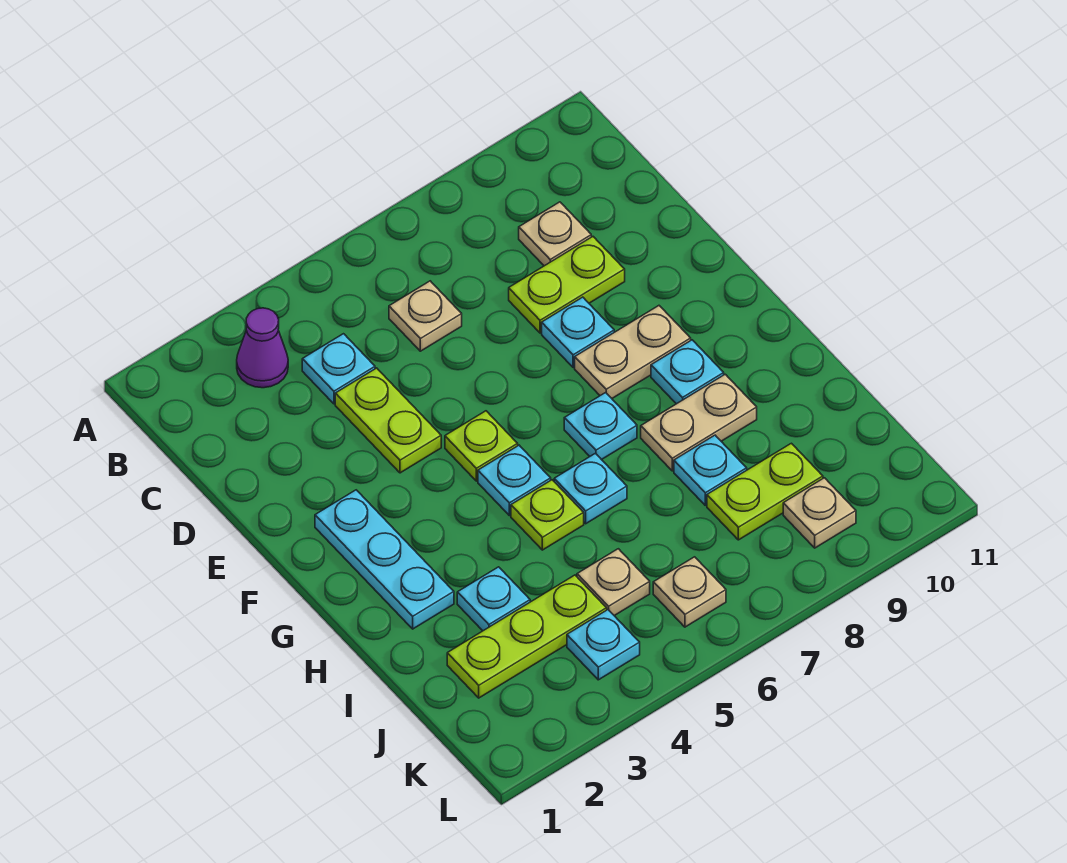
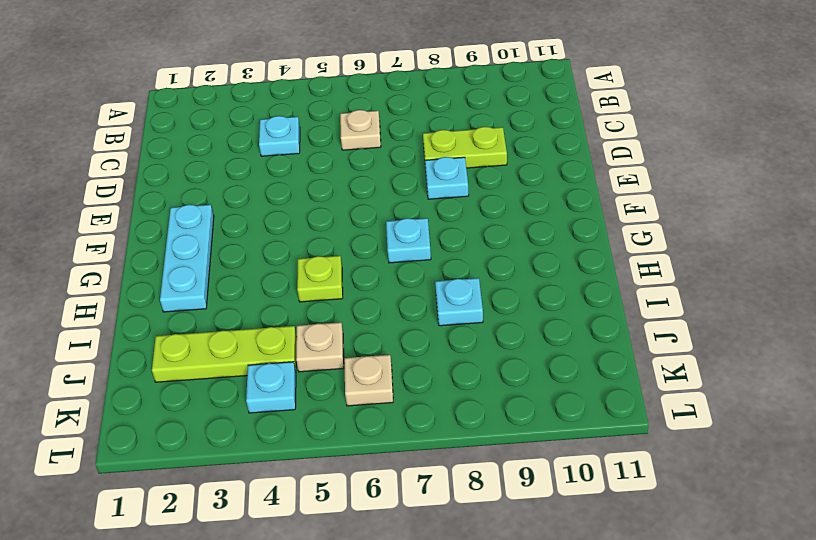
none -> purple cone B3 level 1
none -> tan plate C9 level 1
none -> lime plate D4:E4 level 1

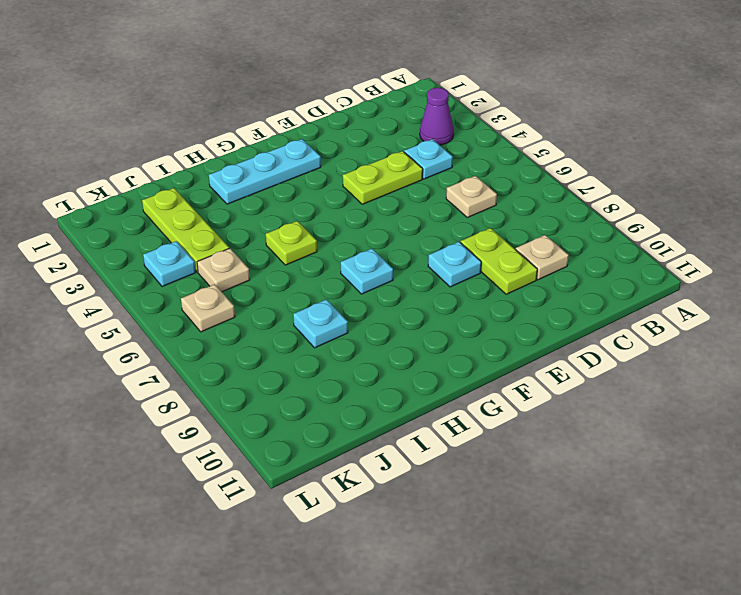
none -> lime plate F5 level 1
none -> tan plate F8:F9 level 1
none -> cyan plate G5 level 1

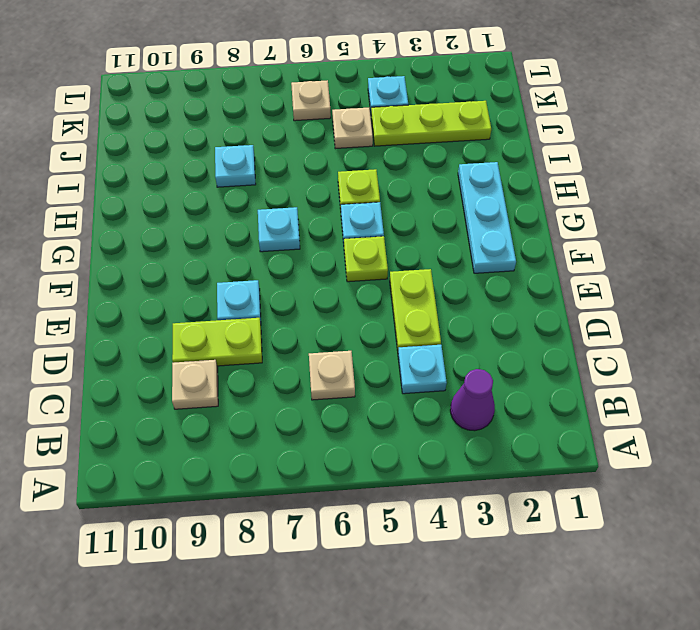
none -> tan plate F8:F9 level 1
none -> cyan plate G9 level 1
none -> cyan plate H6 level 1

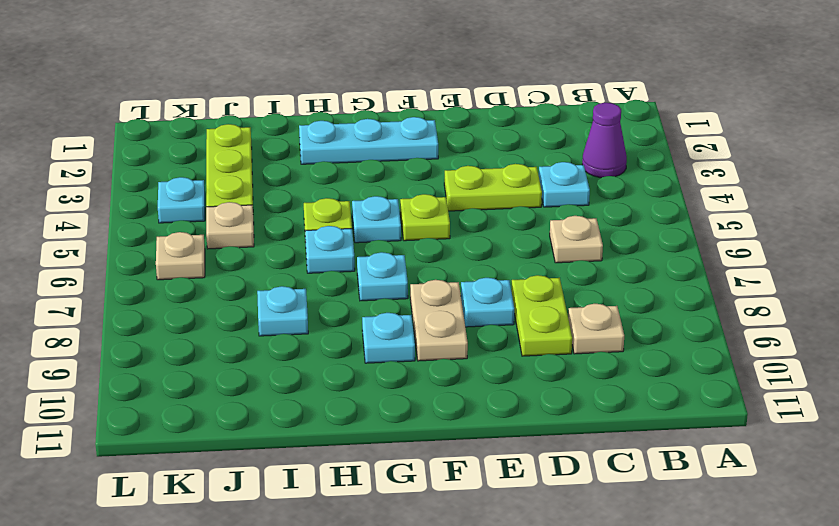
none -> tan plate H8:H9 level 1
none -> cyan plate I3 level 1
none -> lime plate J8:J9 level 1

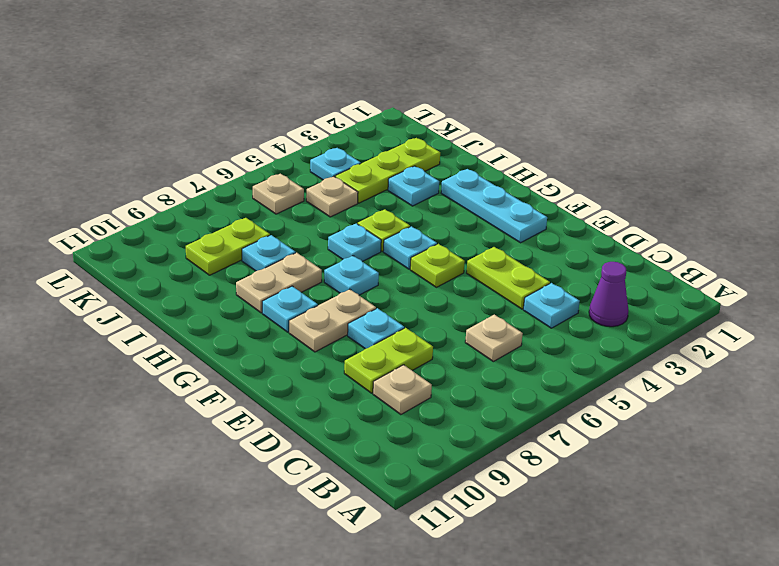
none -> tan plate K9 level 1

